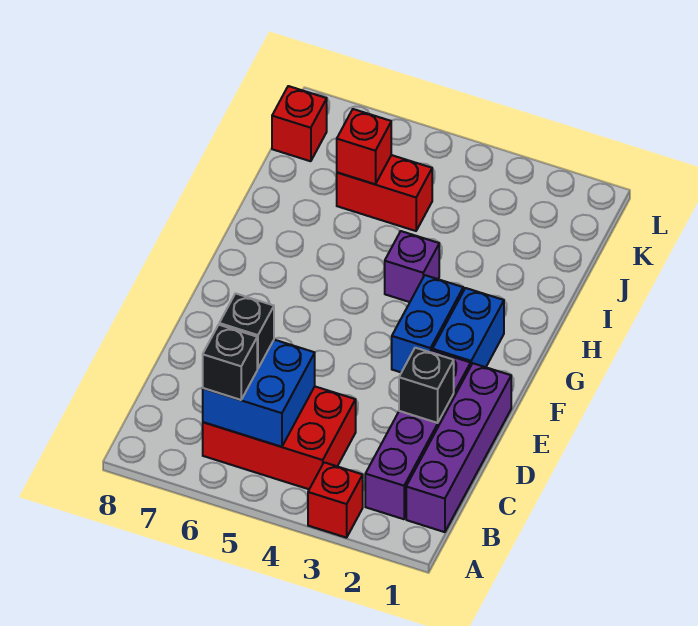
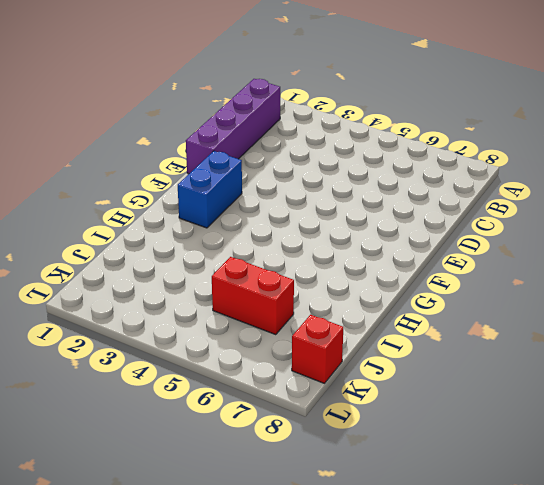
none -> red brick A3 level 1
none -> purple brick B2:E2 level 1
none -> red brick B4:C6 level 1

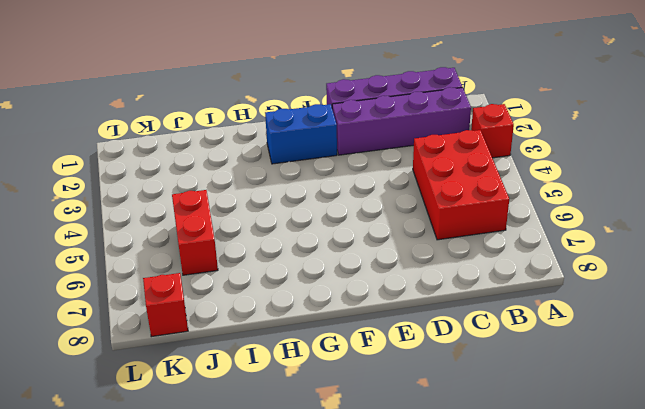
none -> blue brick F3:G3 level 1
none -> purple brick H4 level 1
none -> blue brick B5:C6 level 2

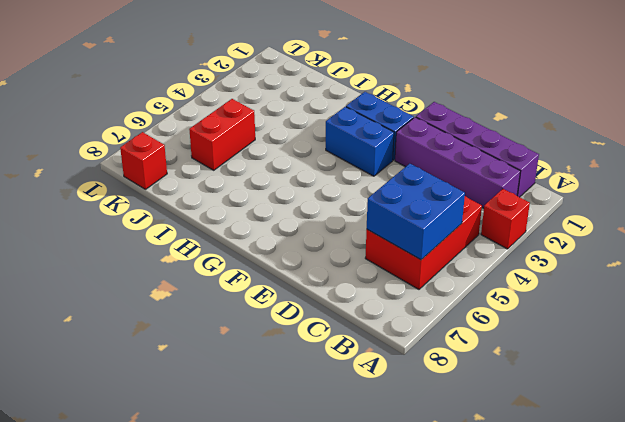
none -> purple brick H4 level 1
none -> black brick D2 level 2
none -> red brick J6 level 2

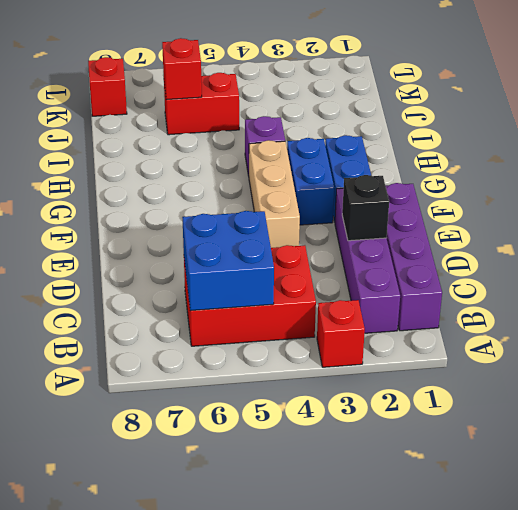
tan brick E4:G4 level 1 -> none
none -> black brick B6 level 3
none -> black brick C6 level 3

